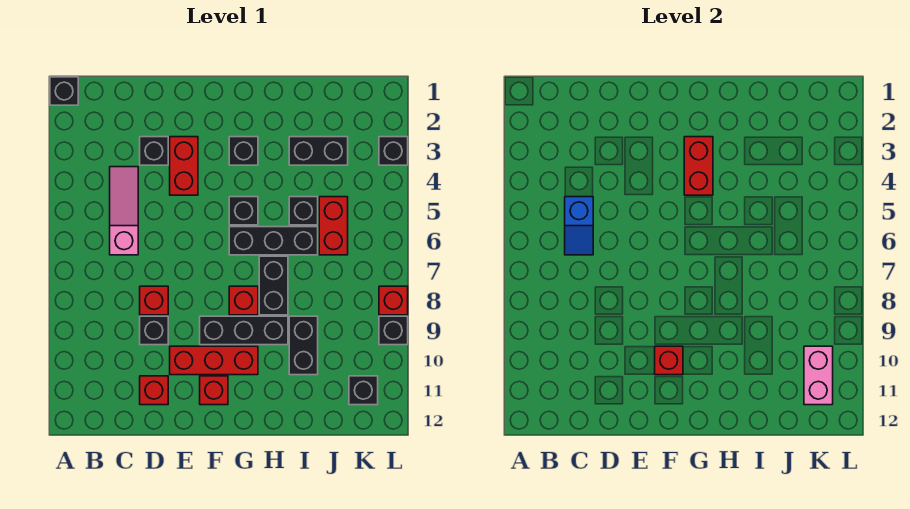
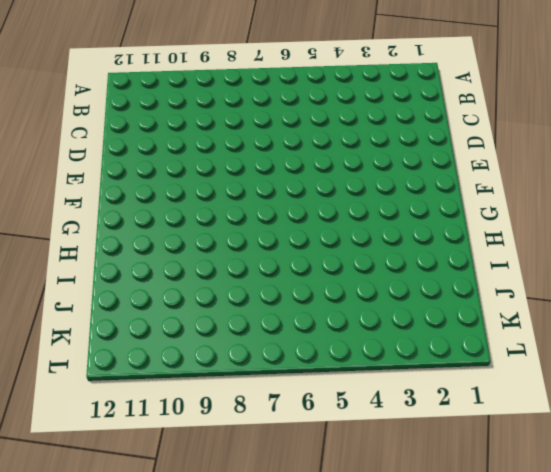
none -> black brick A1 level 1
none -> pink slope C4:C6 level 1 top 6
none -> black brick D3 level 1

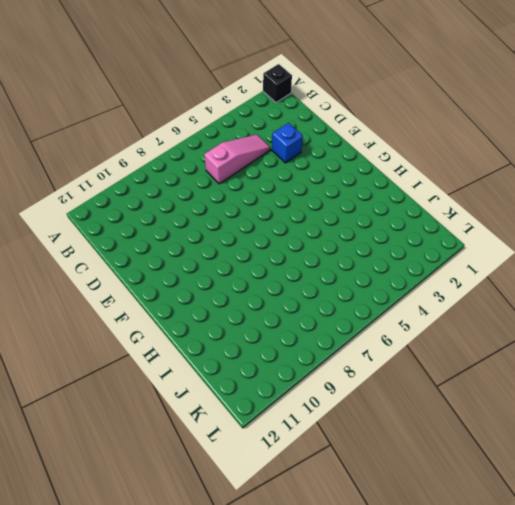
blue brick D3 level 1 -> black brick D3 level 1
none -> red brick D8 level 1
none -> black brick D9 level 1
none -> red brick D11 level 1

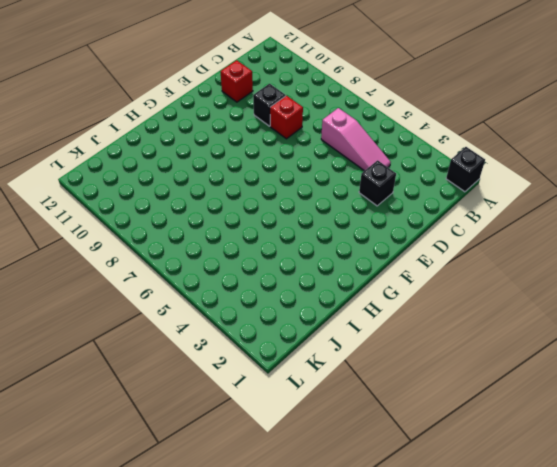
none -> red brick E3:E4 level 1
none -> red brick E10:G10 level 1
none -> black brick F9:H9 level 1

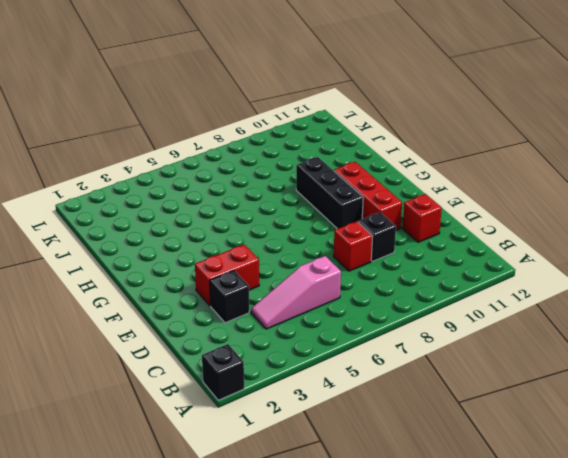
none -> red brick F11 level 1
none -> black brick G3 level 1
none -> black brick G5 level 1

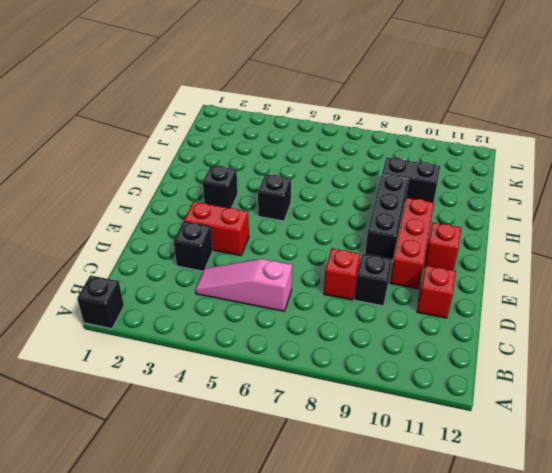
none -> black brick G6:I6 level 1
none -> red brick G8 level 1
none -> black brick H7:H8 level 1

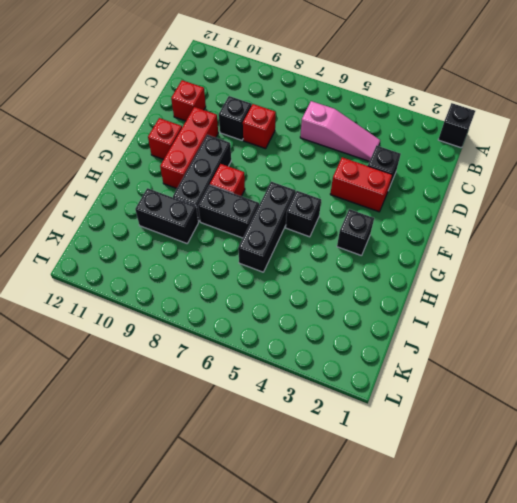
none -> black brick I3:J3 level 1
none -> black brick I5 level 1
none -> red brick J5:J6 level 1

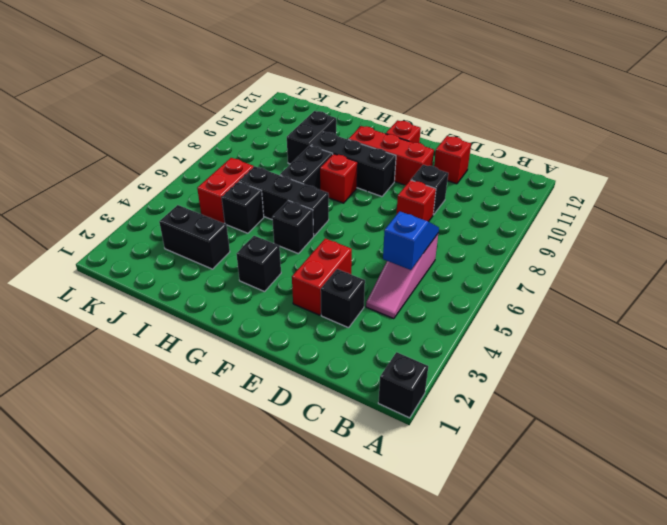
none -> black brick K11 level 1
none -> black brick L3 level 1
none -> red brick L8 level 1

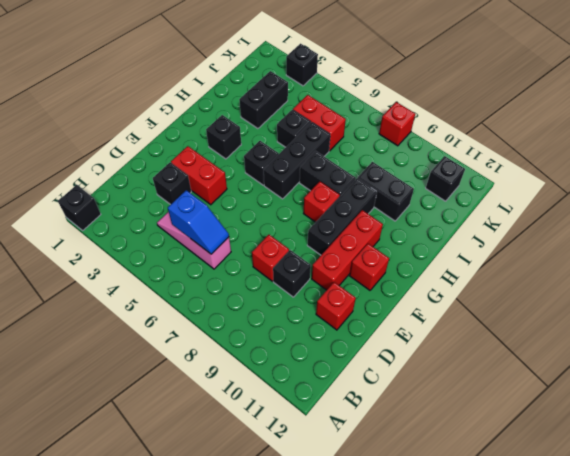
none -> black brick L9 level 1
none -> red brick F10 level 2
none -> red brick G3:G4 level 2

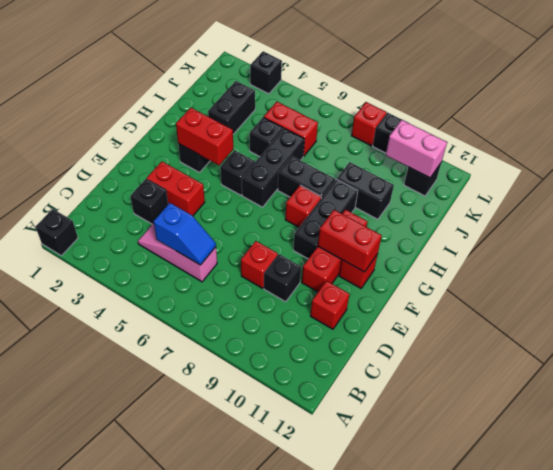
red brick F10:F11 level 2 -> red brick F10 level 2

